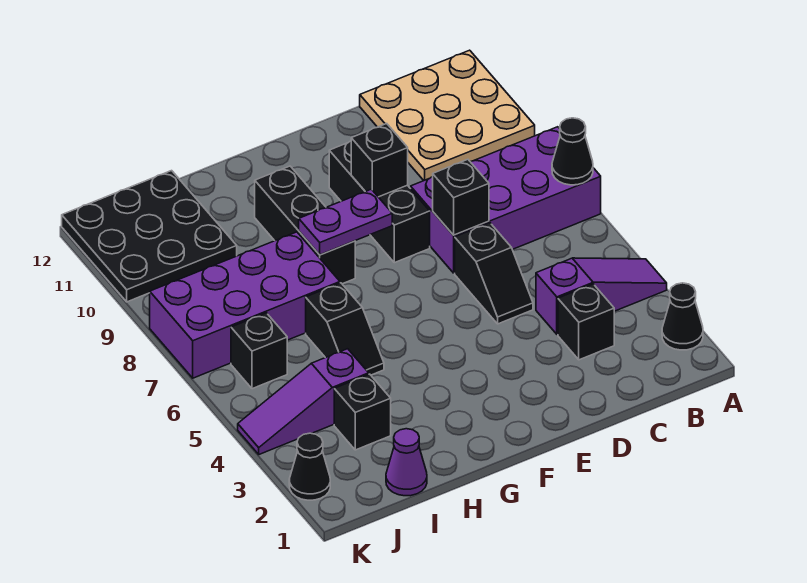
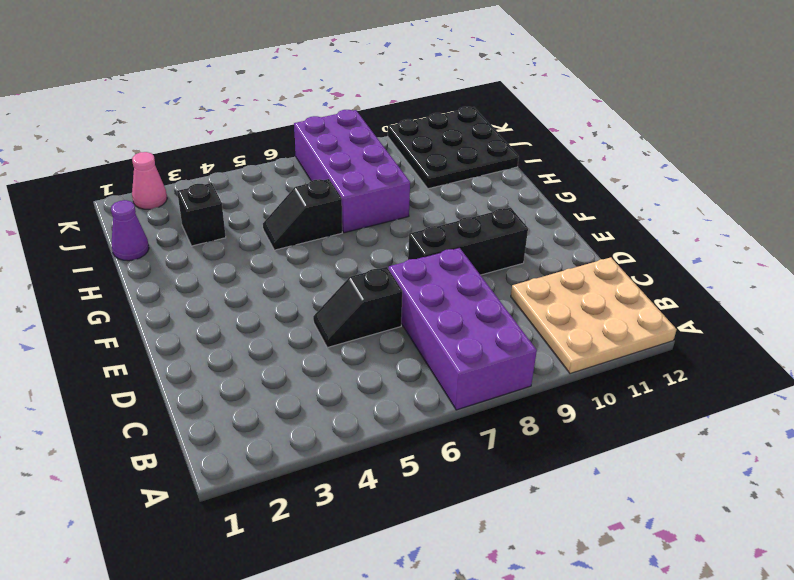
pink cone K2 level 1 -> black cone K2 level 1
none -> black cone A2 level 1
none -> purple slope A4:C4 level 1 top C
none -> black brick C3 level 1

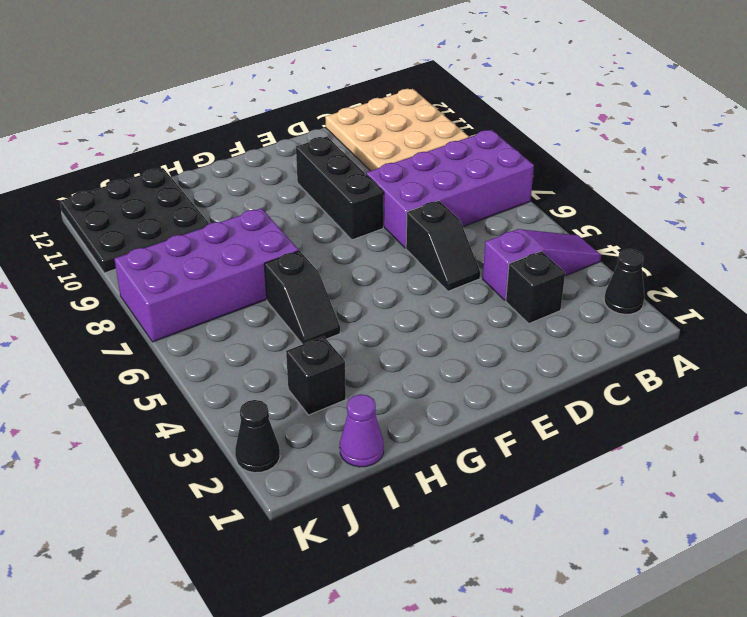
none -> black brick G8:G10 level 1
none -> purple slope I4:K4 level 1 top I
none -> black brick J6 level 1

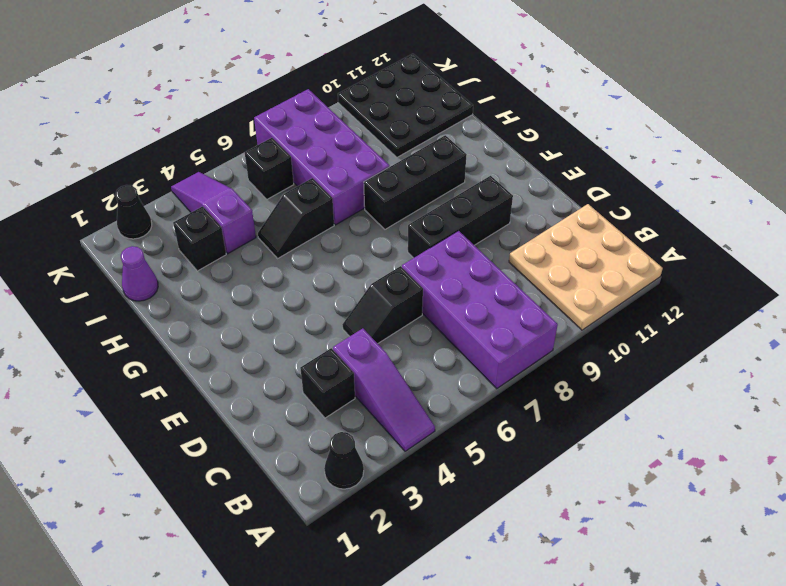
none -> black cone A7 level 2
none -> black brick D7 level 2
none -> black brick E9 level 2

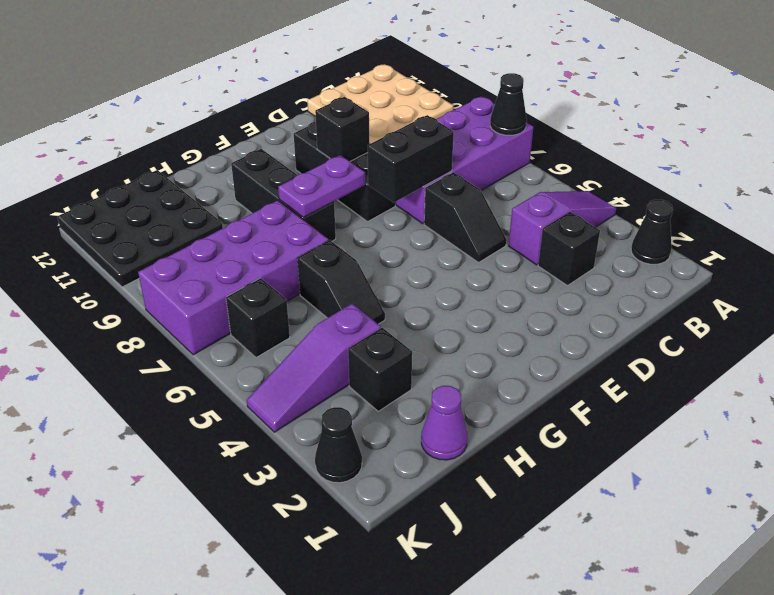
black brick D7:E7 level 2 -> black brick D7 level 2

